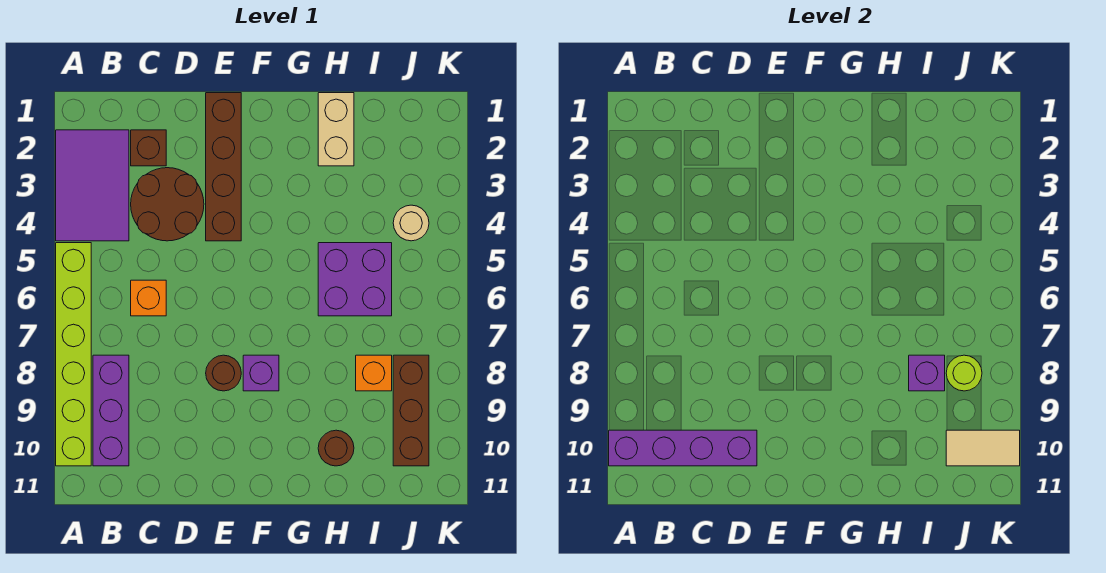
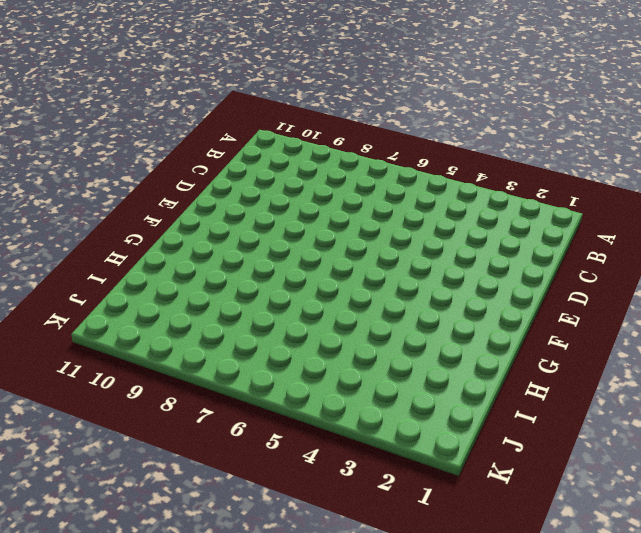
none -> purple tile A2:B4 level 1
none -> lime brick A5:A10 level 1
none -> purple brick B8:B10 level 1

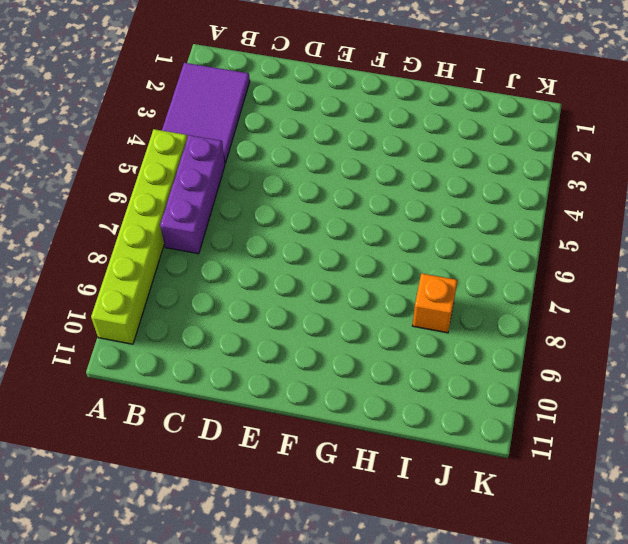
purple brick B5:B7 level 1 -> purple brick B8:B10 level 1
none -> brown brick C2 level 1
none -> brown round brick C3:D4 level 1
none -> orange brick C6 level 1

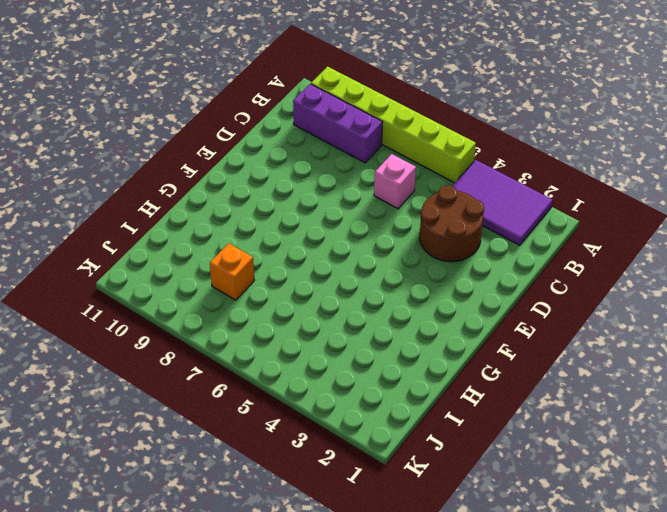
pink brick C6 level 1 -> orange brick C6 level 1
none -> brown brick C2 level 1
none -> brown brick E1:E4 level 1
none -> brown round brick E8 level 1

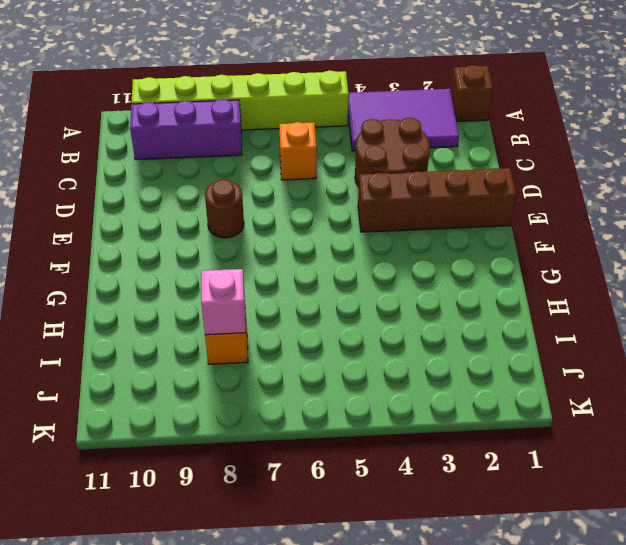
brown brick A1 level 1 -> brown brick C2 level 1
pink brick I8 level 2 -> purple brick I8 level 2
none -> purple brick F8 level 1
none -> tan brick H1:H2 level 1
none -> purple brick H5:I6 level 1

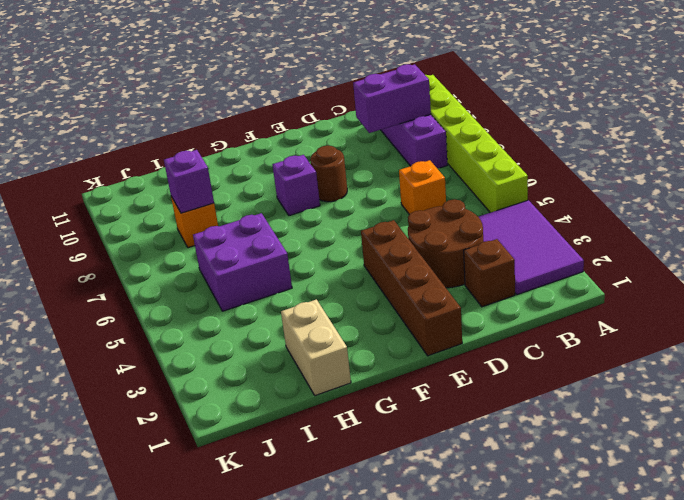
purple brick B9:C9 level 2 -> none
none -> brown round brick H10 level 1
none -> tan round brick J4 level 1
none -> brown brick J8:J10 level 1

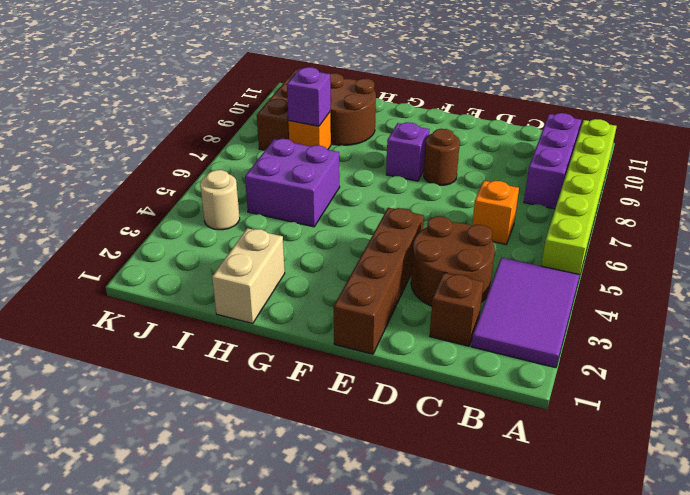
brown round brick H9:I10 level 1 -> brown round brick H10 level 1
none -> purple brick A10:D10 level 2
none -> lime round brick J8 level 2
none -> tan tile J10:K10 level 2

